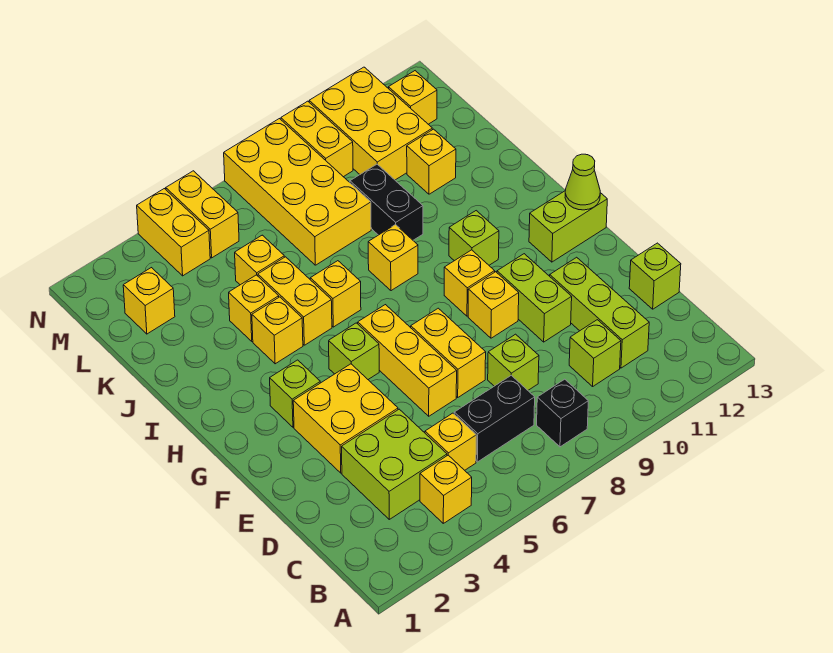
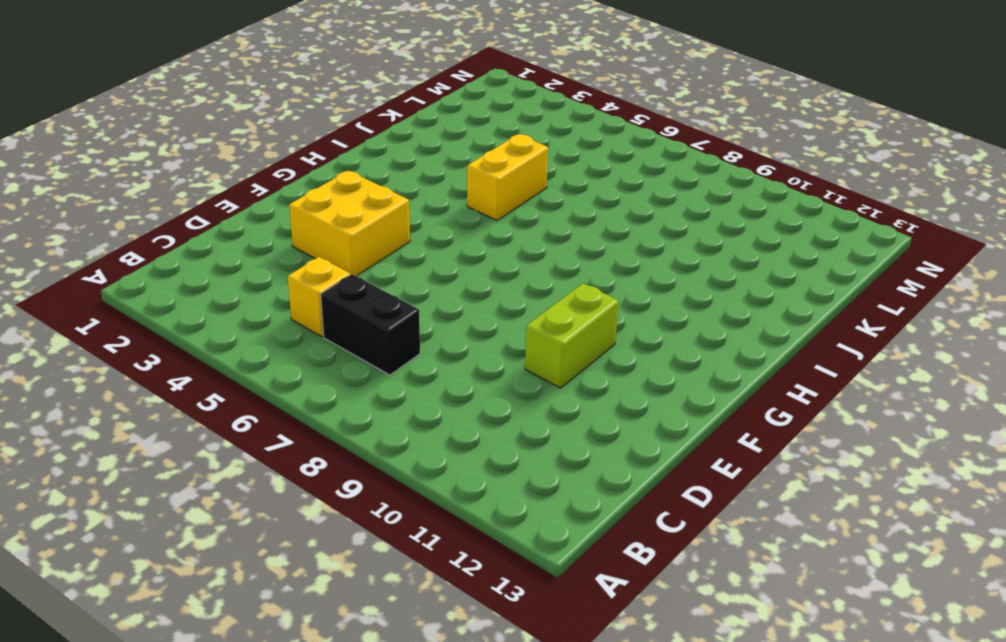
none -> yellow brick B4 level 1
none -> black brick B8 level 1
none -> lime brick C3:D4 level 1
none -> lime brick C10 level 1

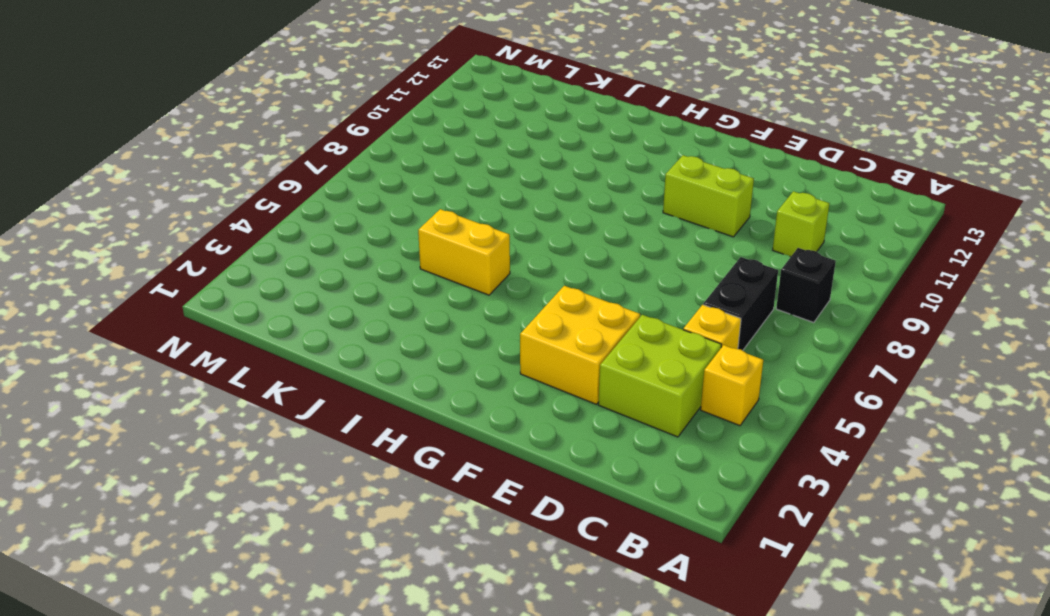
none -> lime brick C11:E11 level 1
none -> lime brick D8 level 1
none -> lime brick D13 level 1
none -> yellow brick E6:G6 level 1

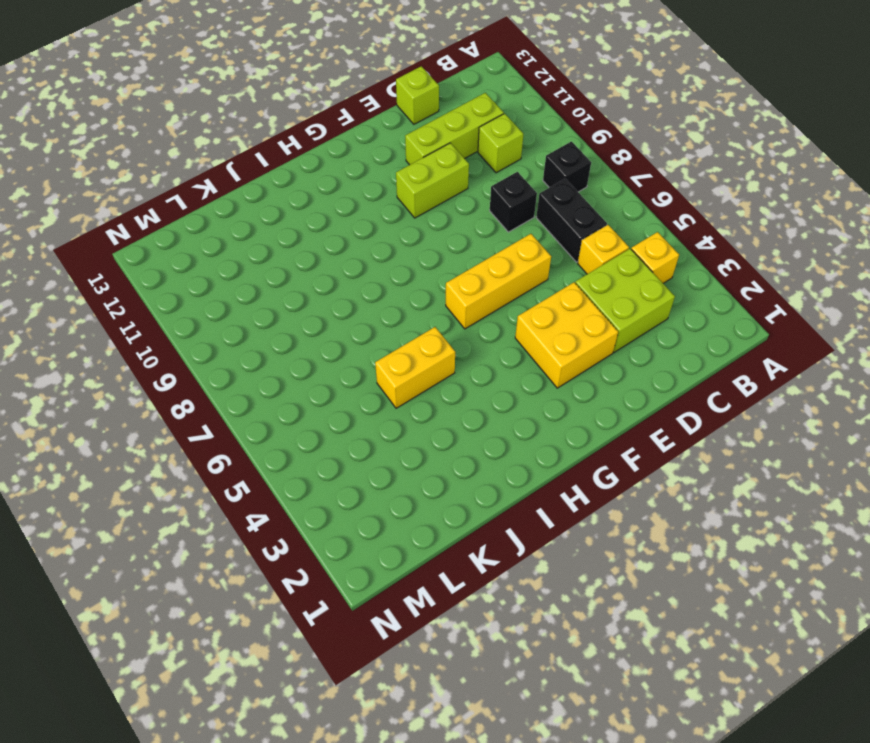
black brick D8 level 1 -> lime brick D8 level 1
none -> yellow brick E7:F7 level 1
none -> yellow brick F9 level 1
none -> lime brick G3 level 1
none -> lime brick G5 level 1

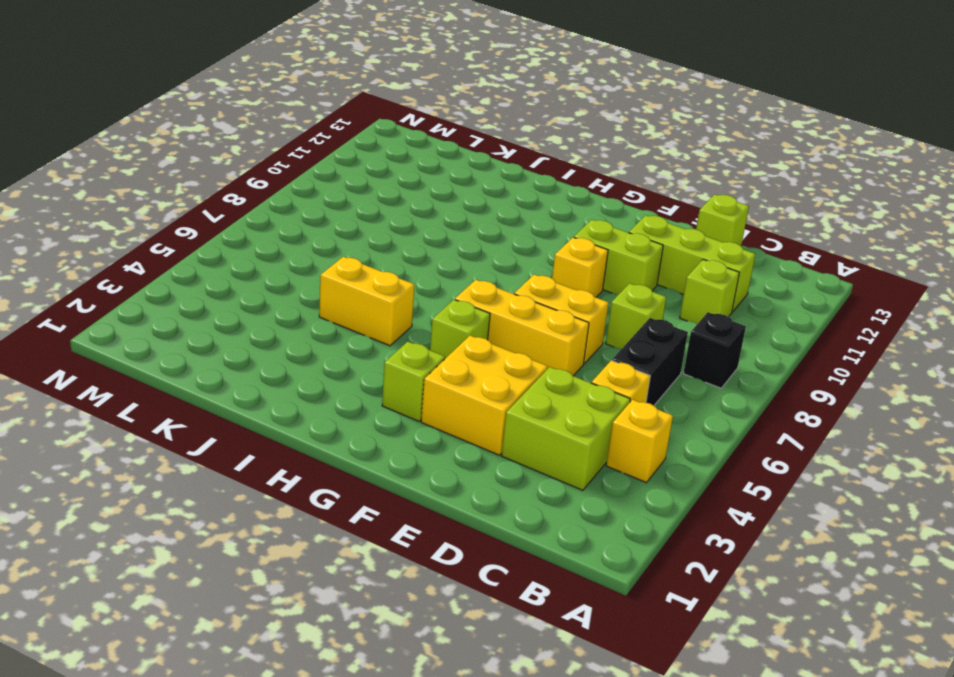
none -> yellow brick G9 level 1
none -> lime brick G12:G13 level 1
none -> lime brick H10 level 1
none -> yellow brick I4 level 1

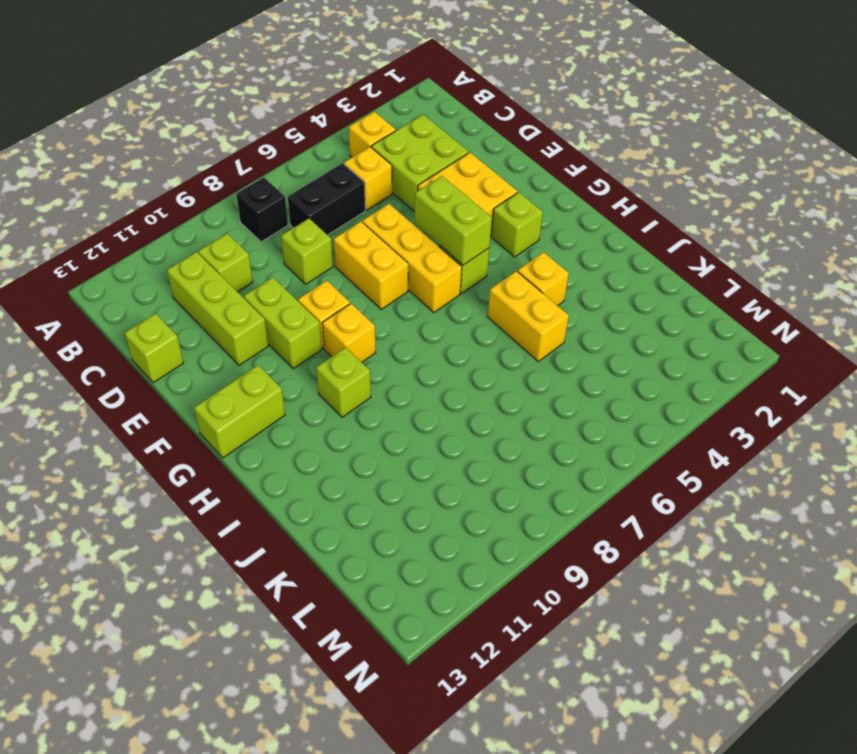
lime brick F5:G5 level 2 -> none
none -> yellow brick I6 level 1
none -> yellow brick I8 level 1
none -> yellow brick J4 level 1
none -> black brick J9:K9 level 1

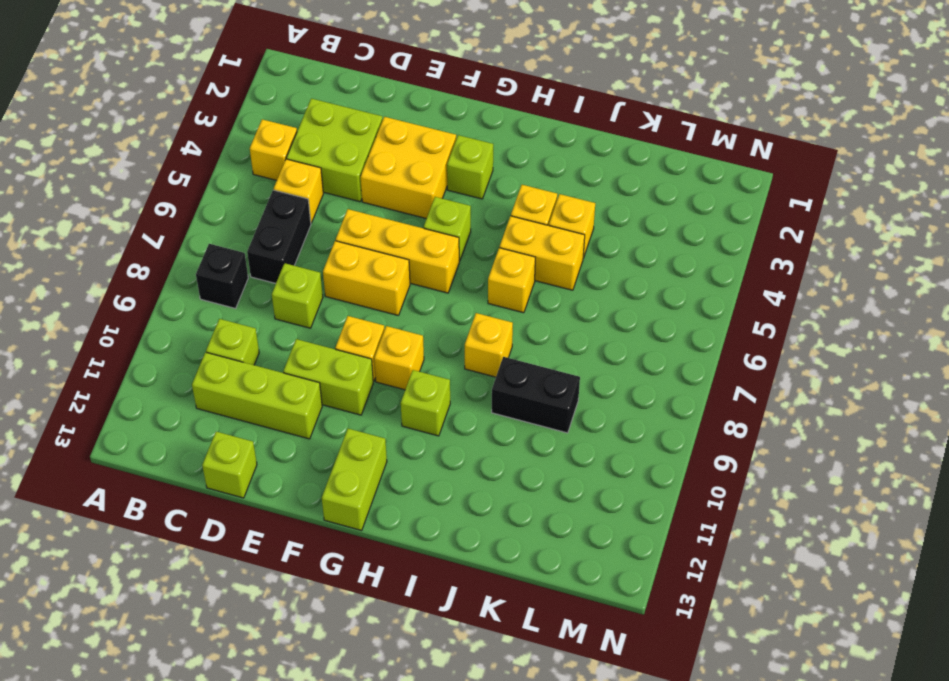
none -> yellow brick K5 level 1
none -> yellow brick K7:N8 level 1
none -> yellow brick K11 level 1
none -> yellow brick L2 level 1

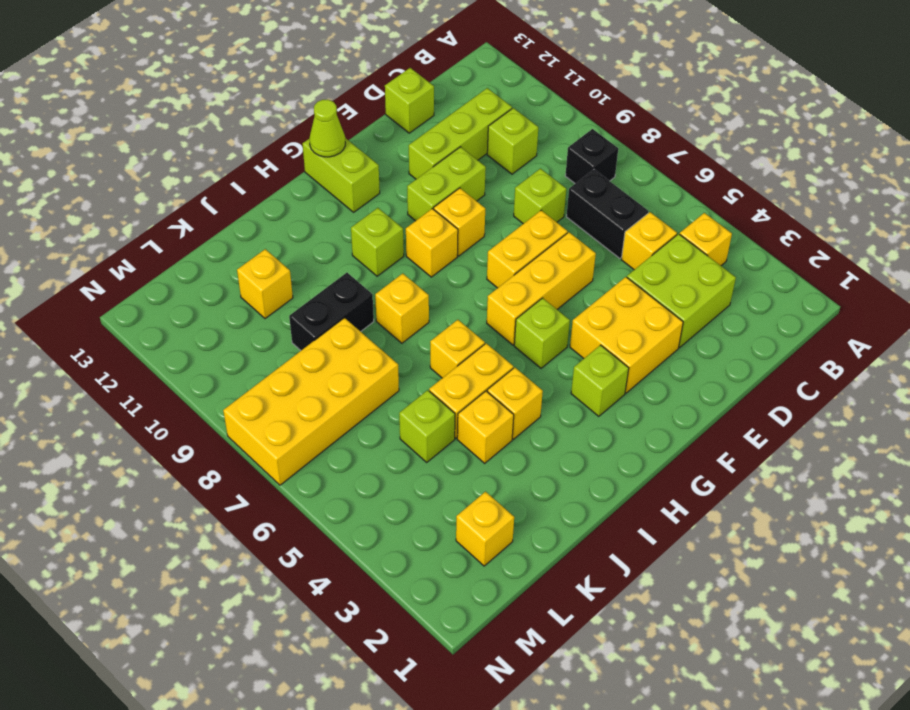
lime brick K5 level 1 -> yellow brick K5 level 1
none -> yellow brick L10:N11 level 1
none -> yellow brick M4:N4 level 1
none -> yellow brick M5:N5 level 1
none -> yellow brick M9:N9 level 1

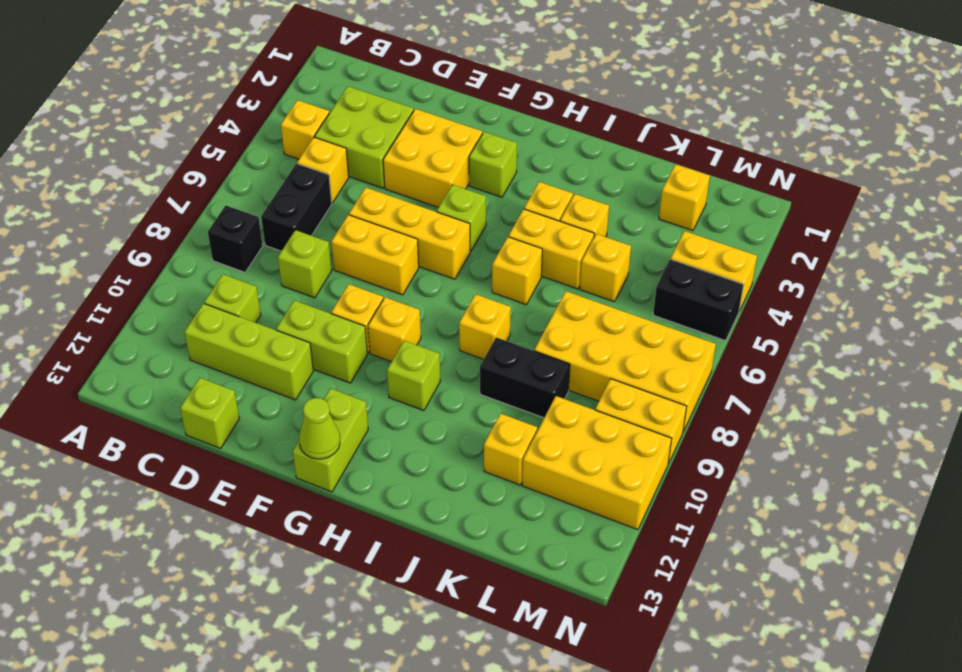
black brick M5:N5 level 1 -> yellow brick M5:N5 level 1
none -> yellow brick M12 level 1

